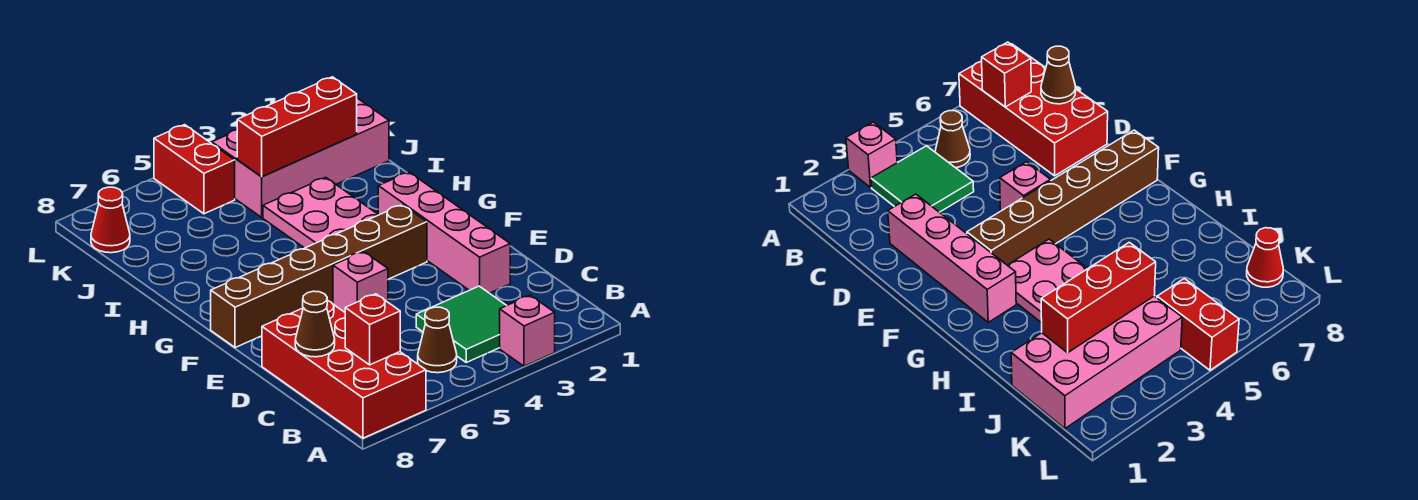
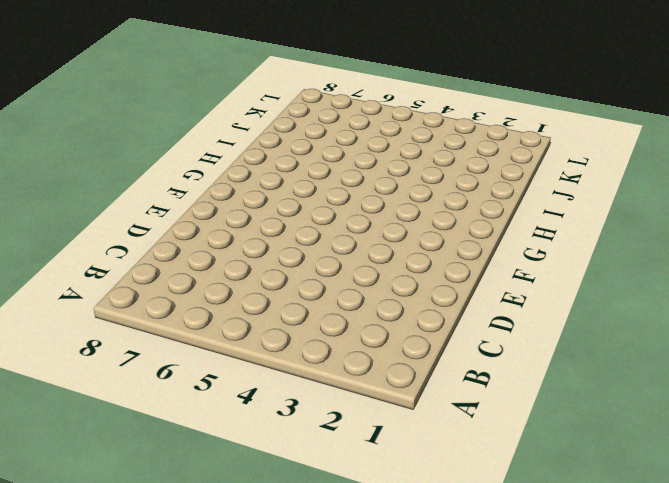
none -> pink brick A3 level 1
none -> red brick A7:D8 level 1
none -> green tile B3:C4 level 1

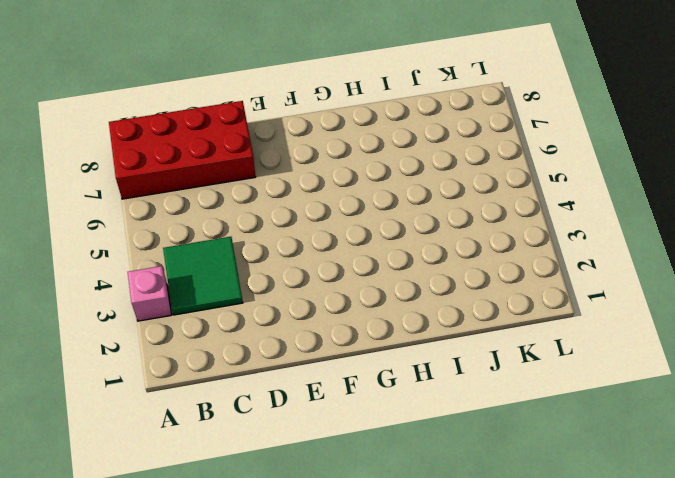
none -> brown cone B5 level 1
none -> pink brick D2:G2 level 1
none -> pink brick E5 level 1

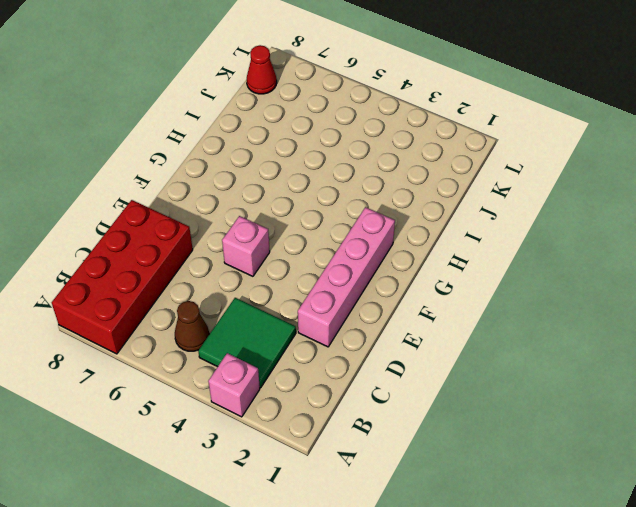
none -> brown brick F3:F8 level 1
none -> pink plate G3:I4 level 1
none -> pink brick J1:K4 level 1

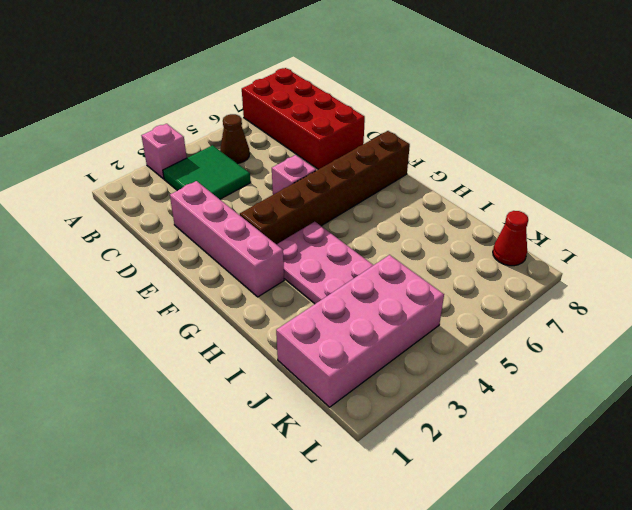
none -> red brick K5:L5 level 1
none -> red brick B7 level 2
none -> brown cone C8 level 2

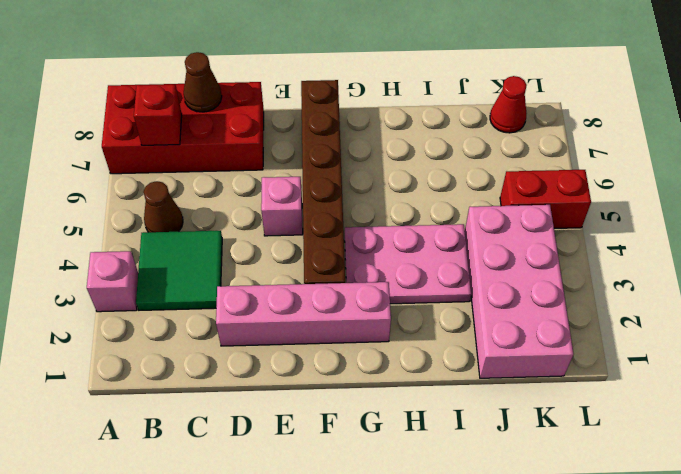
none -> red brick J2:J4 level 2

